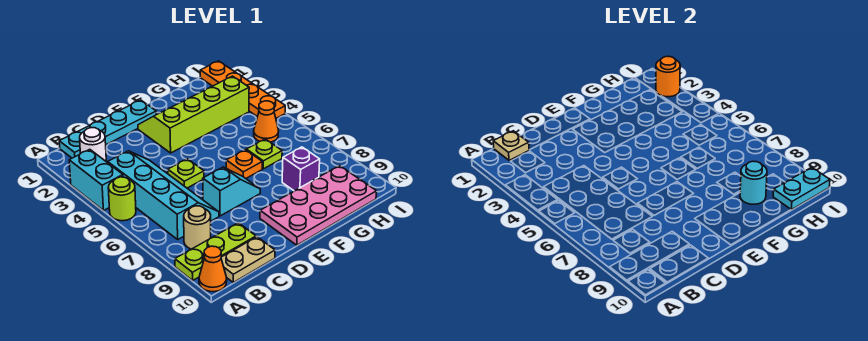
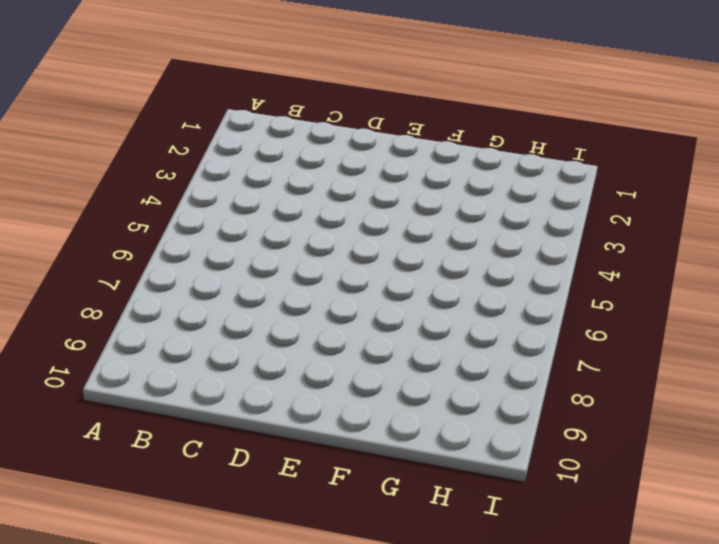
none -> cyan brick A3:A4 level 1
none -> lime round brick A5 level 1
none -> lime plate A9:C9 level 1

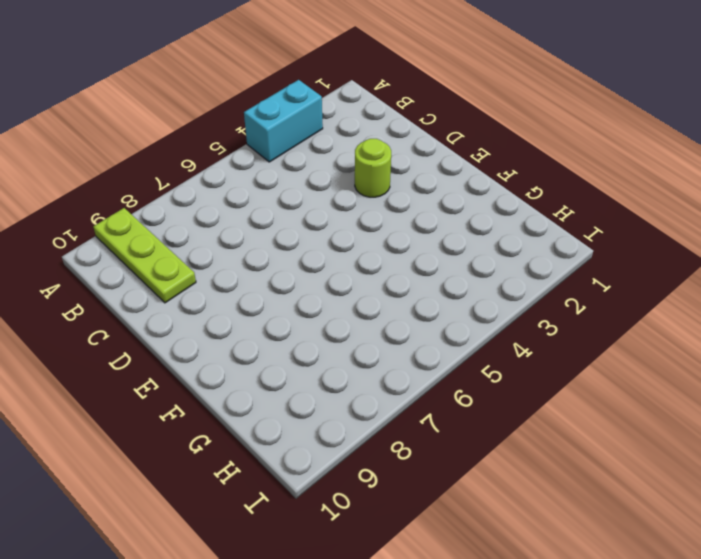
lime round brick D3 level 1 -> lime round brick A5 level 1
none -> orange cone A10 level 1
none -> cyan plate B1:E1 level 1
none -> white round brick B2 level 1

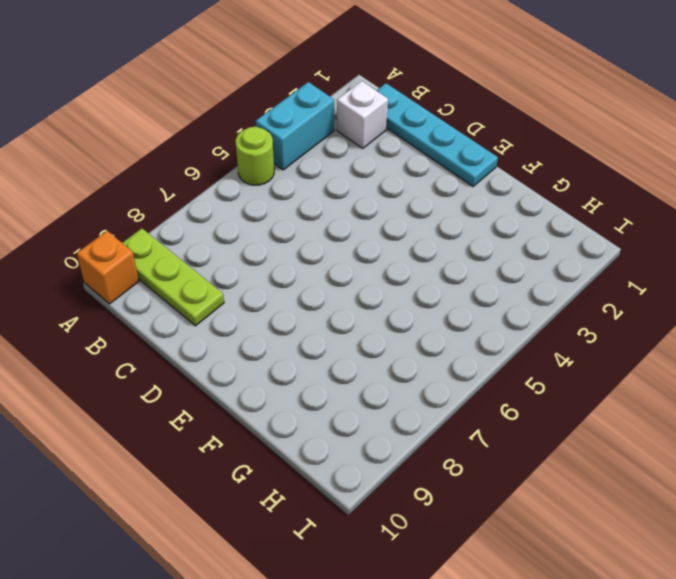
orange brick A10 level 1 -> orange cone A10 level 1
white brick B2 level 1 -> white round brick B2 level 1
none -> cyan slope B4:C7 level 1 top B
none -> tan round brick B8 level 1
none -> tan plate B10:C10 level 1

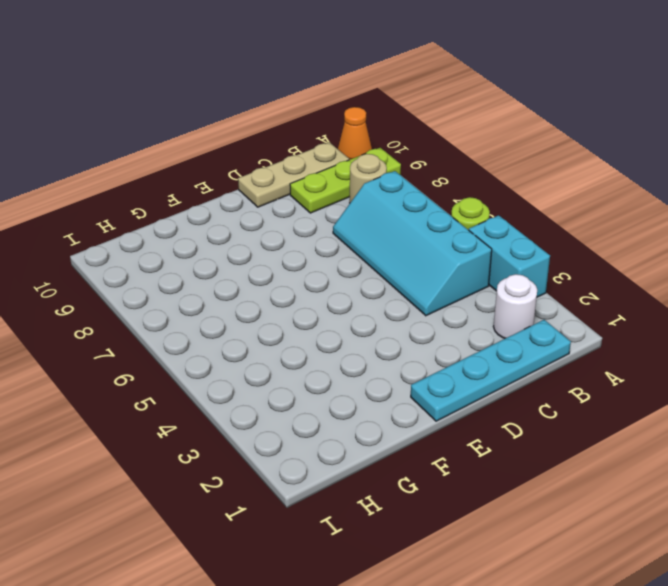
tan plate B10:D10 level 1 -> tan plate B10:C10 level 1
none -> lime plate D5 level 1
none -> cyan slope D7:E7 level 1 top D
none -> lime slope E2:H3 level 1 top 3

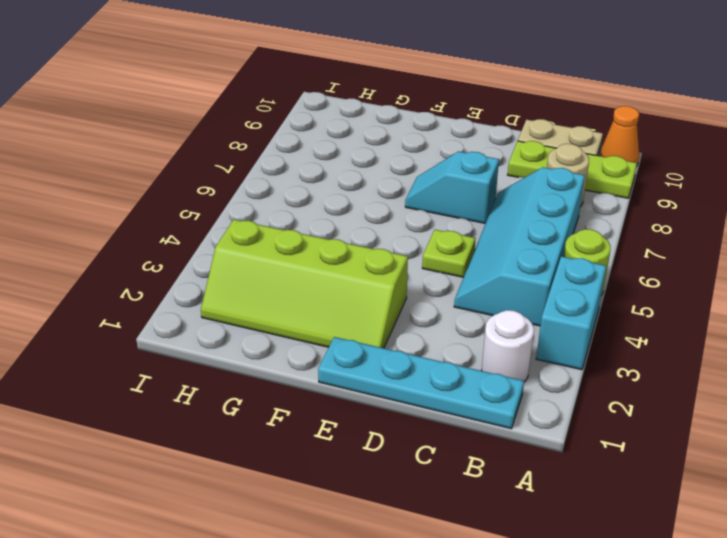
none -> pink plate E9:H10 level 1
none -> orange plate F6 level 1
none -> lime plate G6 level 1

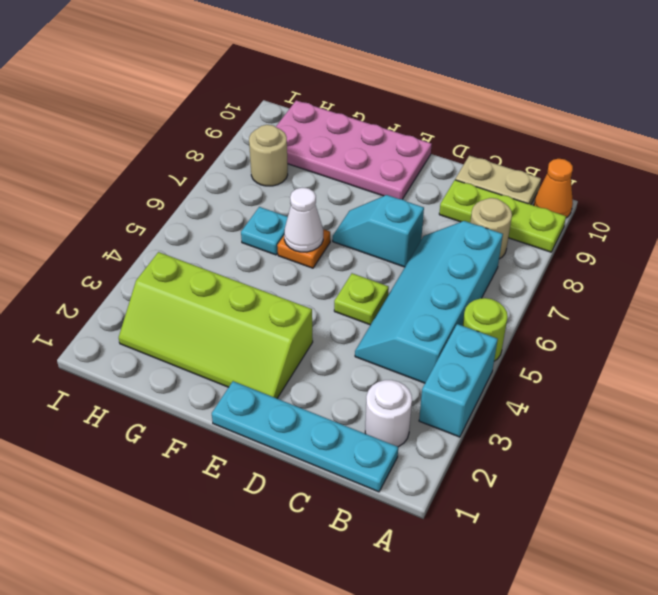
white cone F6 level 2 -> none
cyan plate G6 level 1 -> lime plate G6 level 1
tan round brick H8 level 1 -> none
none -> purple brick G8 level 1
none -> orange cone H5 level 1
none -> orange plate I1:I4 level 1

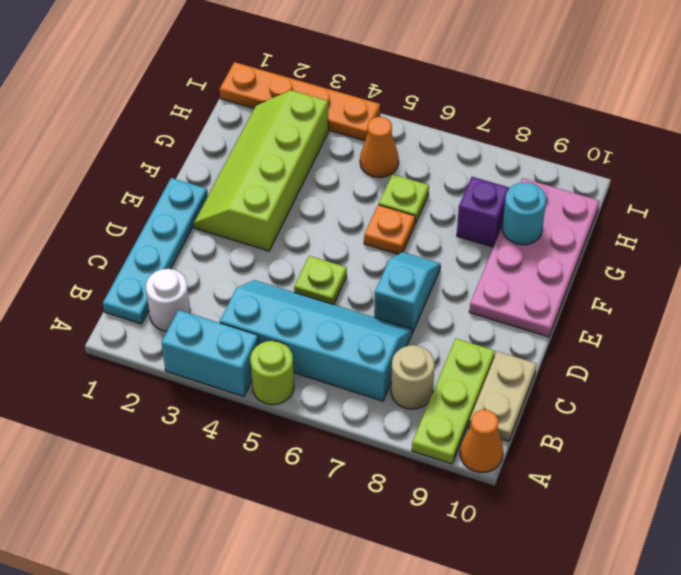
none -> tan plate B1 level 2
none -> cyan plate H10:I10 level 2
none -> orange round brick I2 level 2

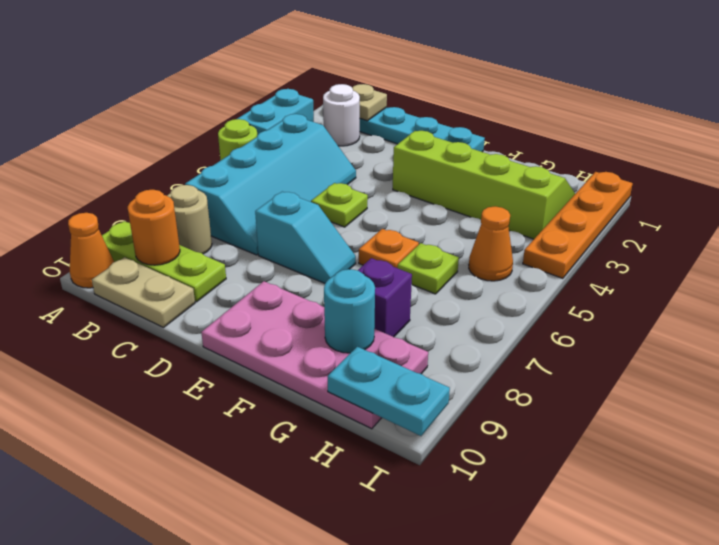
orange round brick B9 level 2 -> orange round brick I2 level 2

